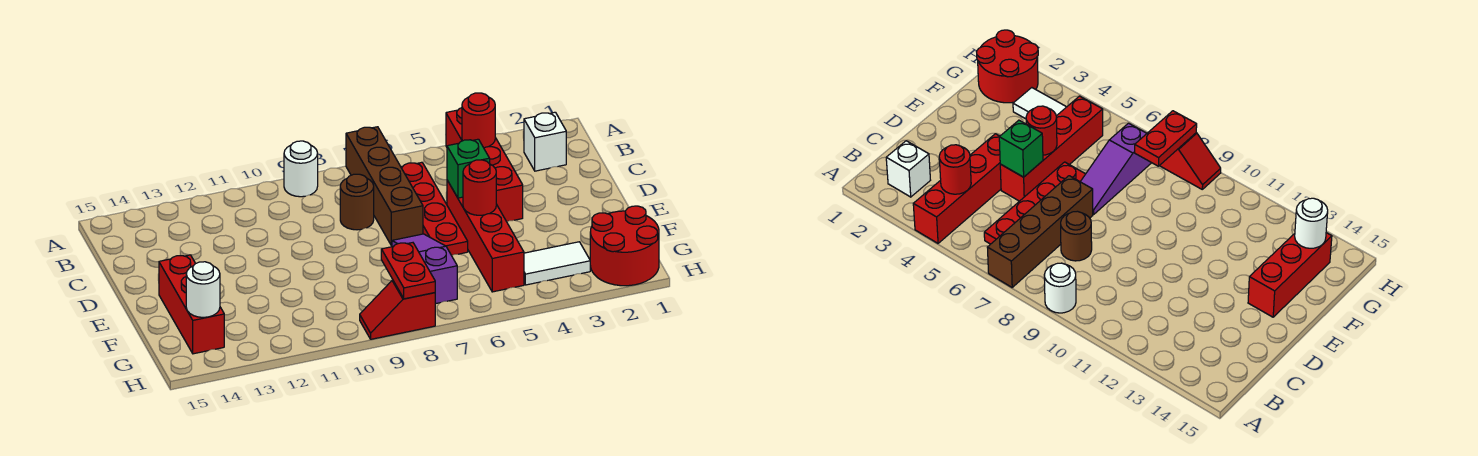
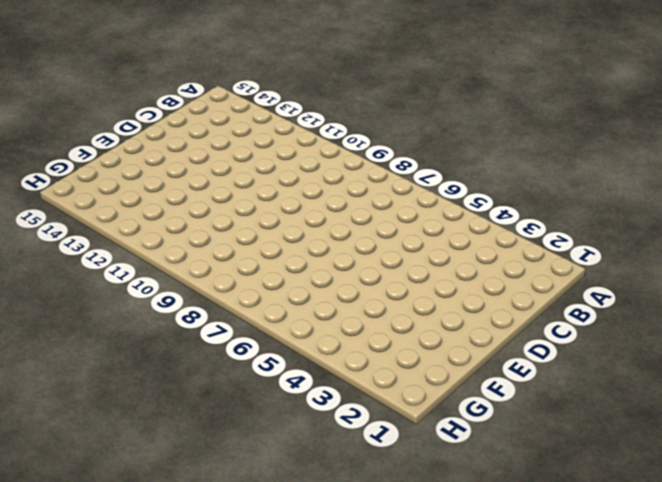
none -> red brick A4:D4 level 1
none -> brown brick A7:D7 level 1
none -> white round brick A9 level 1

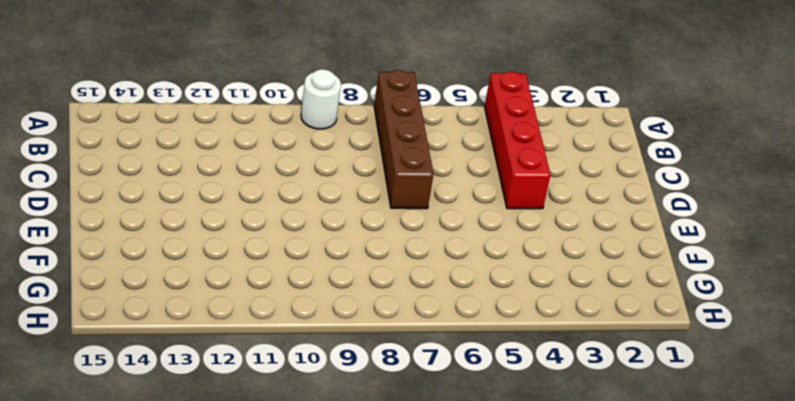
none -> white brick B2 level 1
none -> red plate B6:E6 level 1
none -> brown round brick C8 level 1

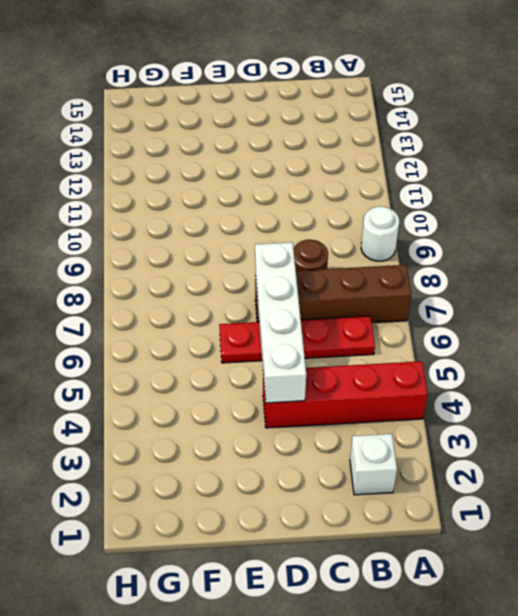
white brick D4:D7 level 2 -> green brick D5 level 2
none -> red brick D5:G5 level 1
none -> purple slope E7:G7 level 1 top G
none -> red brick E14:G14 level 1

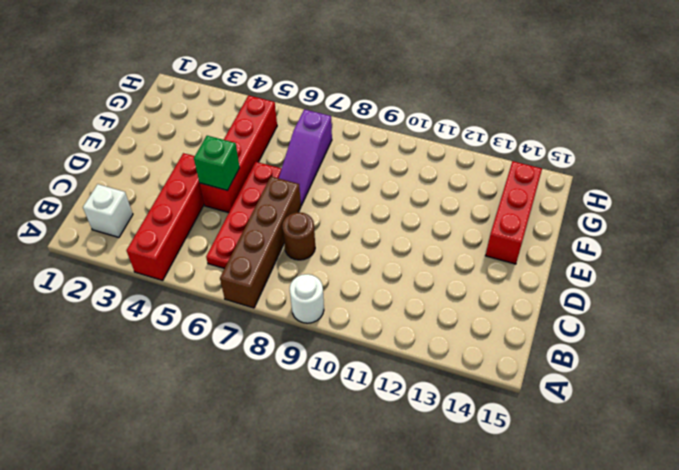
none -> red round brick G1:H2 level 1
none -> white tile G3:G4 level 1
none -> red slope H8:H9 level 1 top 8

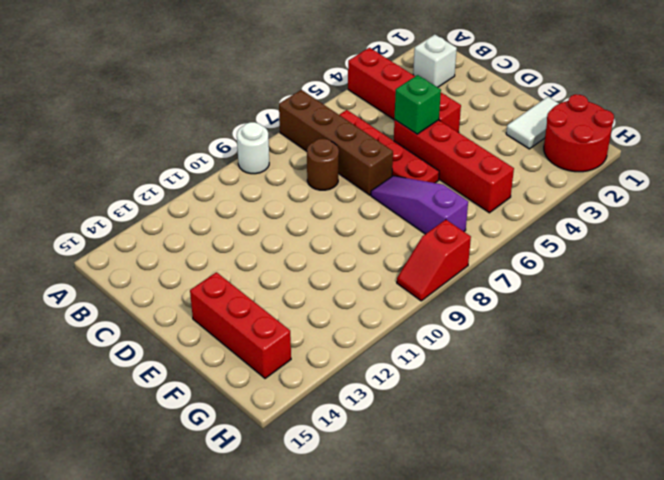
white tile F1:F2 level 1 -> white tile G3:G4 level 1
none -> red round brick B4 level 2
none -> red round brick E5 level 2
none -> red plate G8:H8 level 2

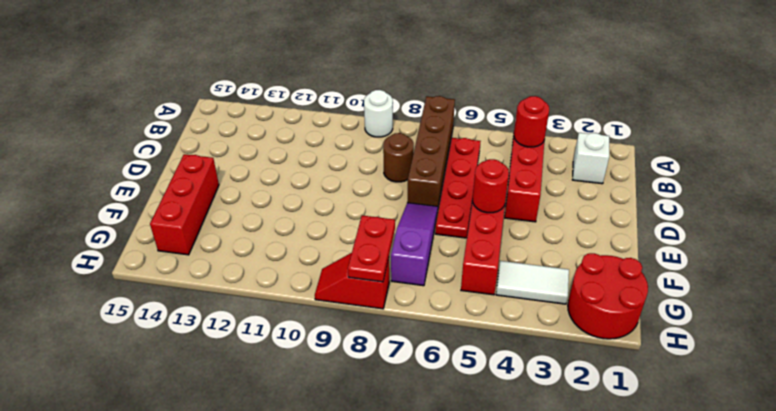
none -> green brick D5 level 2
none -> white round brick G14 level 2

